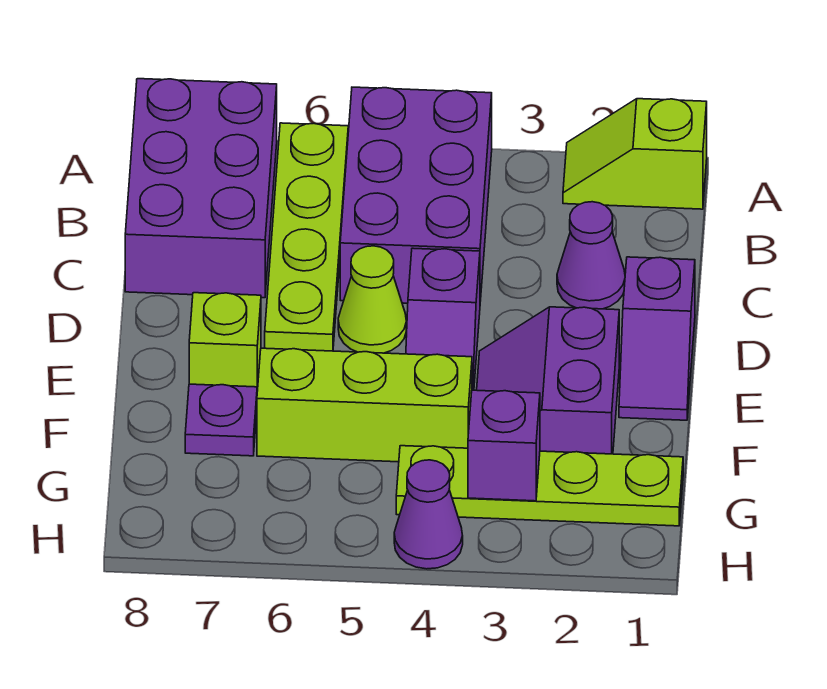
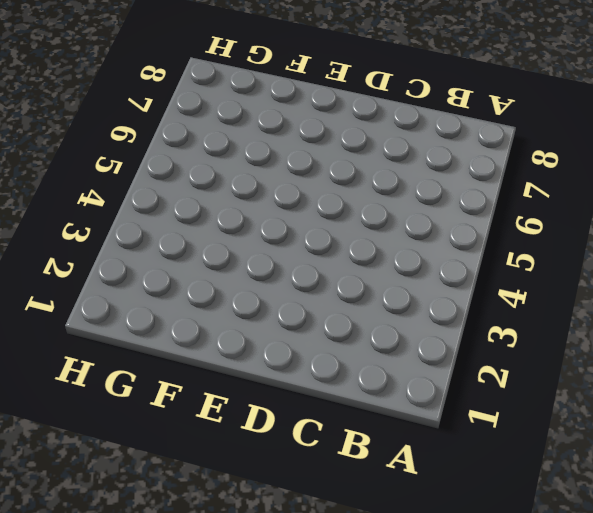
none -> lime slope A1:A2 level 1 top 1
none -> purple brick A4:C5 level 1
none -> lime plate A6:D6 level 1

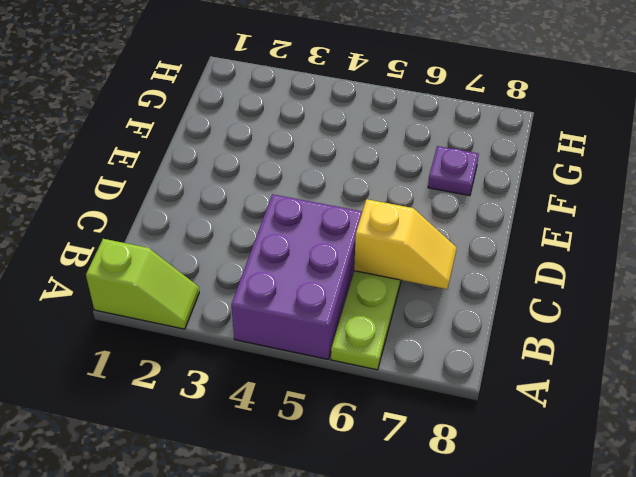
yellow slope C6:C7 level 2 top 6 -> none
none -> purple brick A7:C8 level 1
none -> purple cone C2 level 1
none -> purple slope D1:E1 level 1 top D

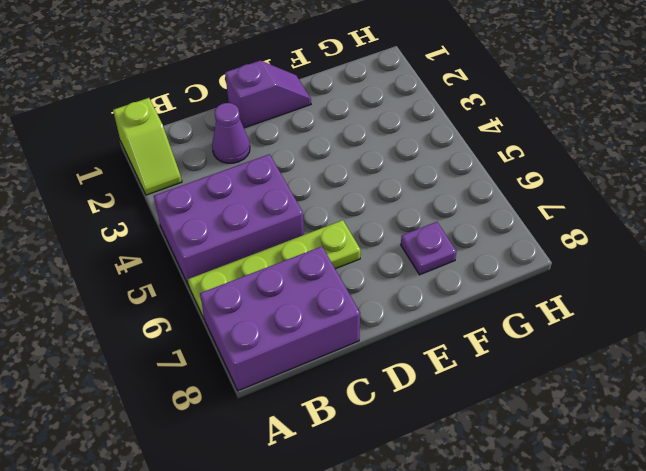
none -> purple slope D4:E4 level 1 top D
none -> lime cone D5 level 1
none -> purple slope E2:F3 level 1 top 2

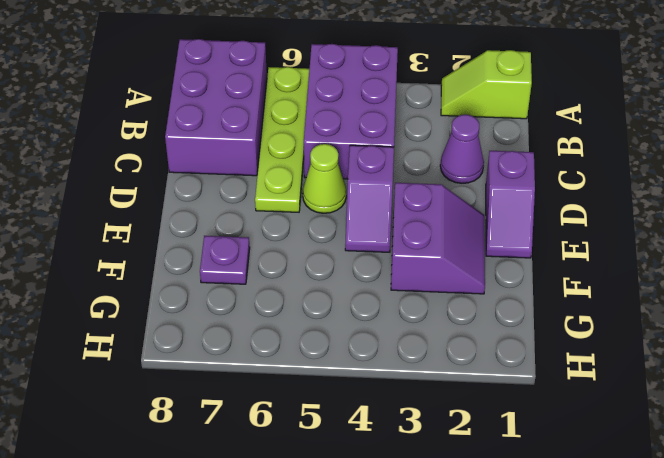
purple slope E2:F3 level 1 top 3 -> purple slope E2:F3 level 1 top 2
none -> lime brick E7 level 1
none -> lime brick F4:F6 level 1
none -> lime plate G1:G4 level 1

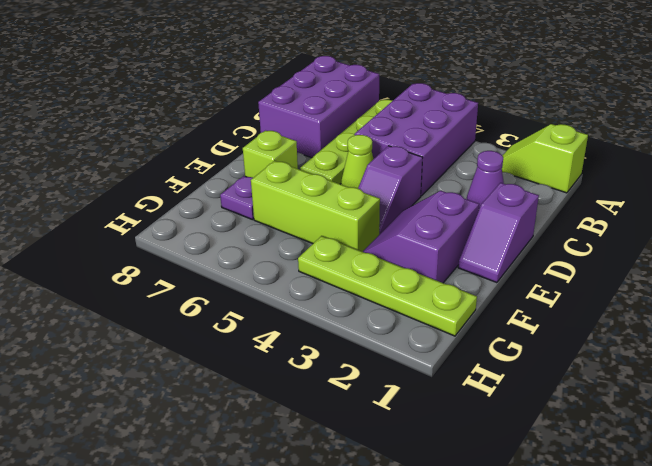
none -> purple cone H4 level 1
none -> purple brick G3 level 2

